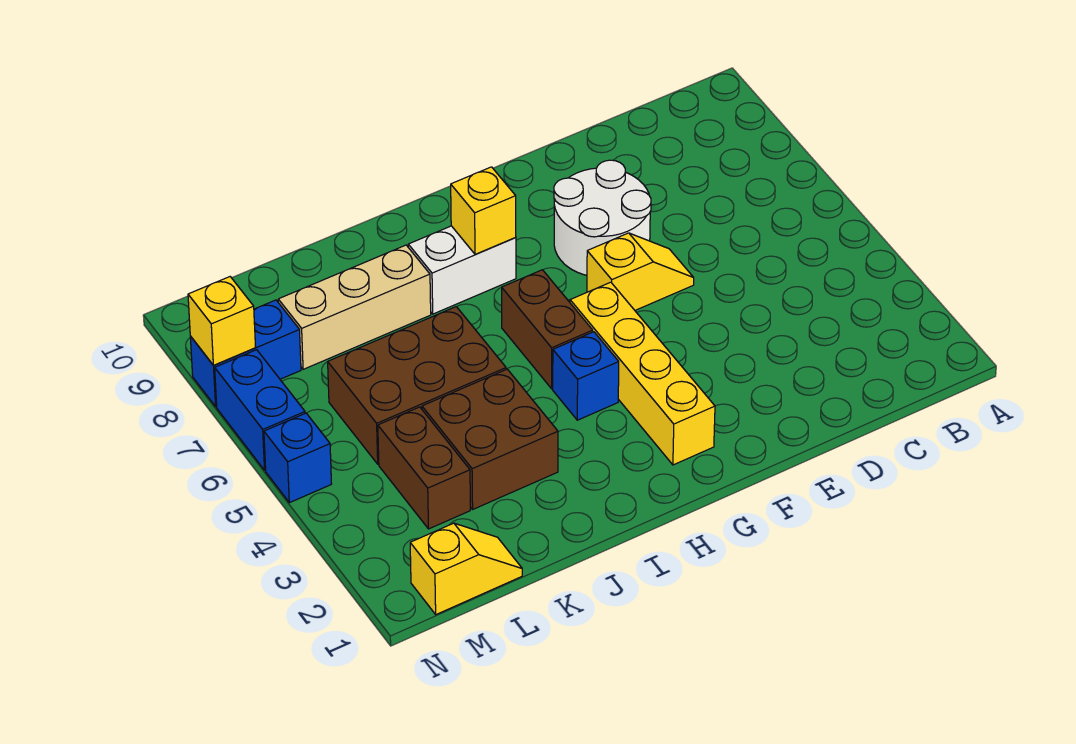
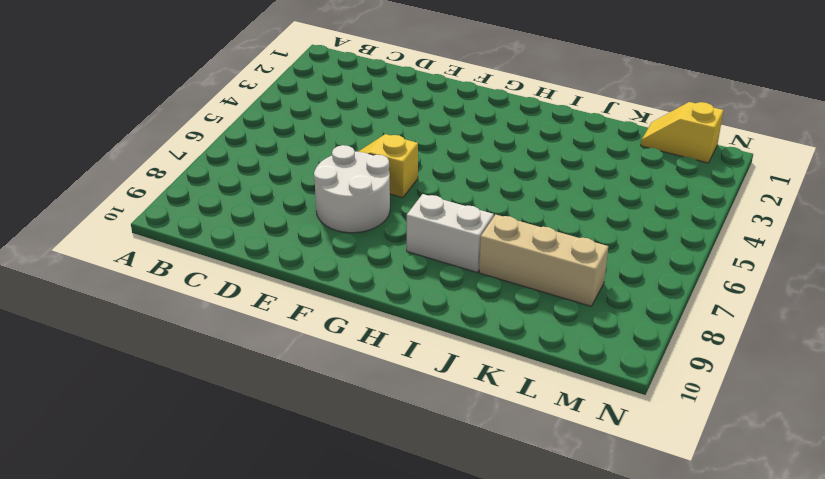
none -> yellow brick G2:G5 level 1
none -> blue brick H4 level 1
none -> brown brick H5:H6 level 1

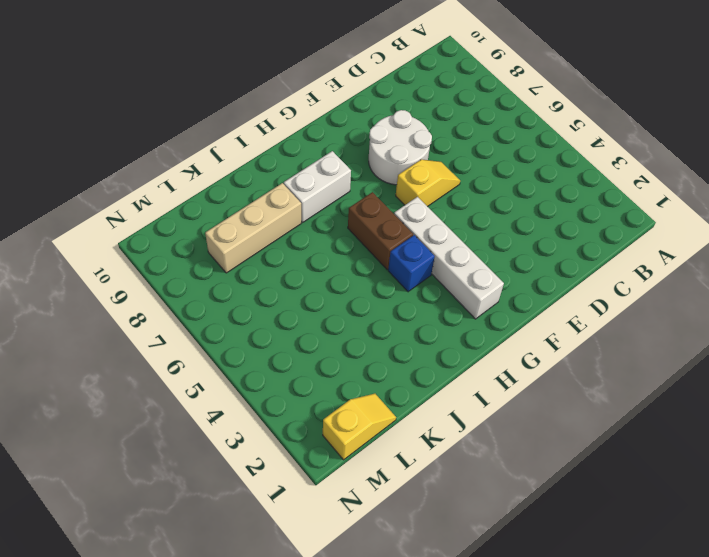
white brick G2:G5 level 1 -> yellow brick G2:G5 level 1
none -> brown brick J3:K4 level 1
none -> brown brick J5:L6 level 1
none -> brown brick L3:L4 level 1

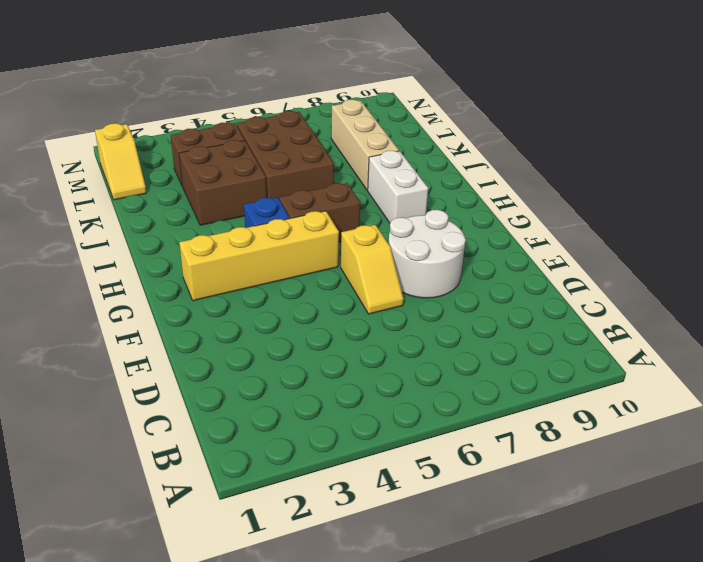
none -> blue brick M8:N8 level 1
none -> blue brick N5 level 1
none -> blue brick N6:N7 level 1

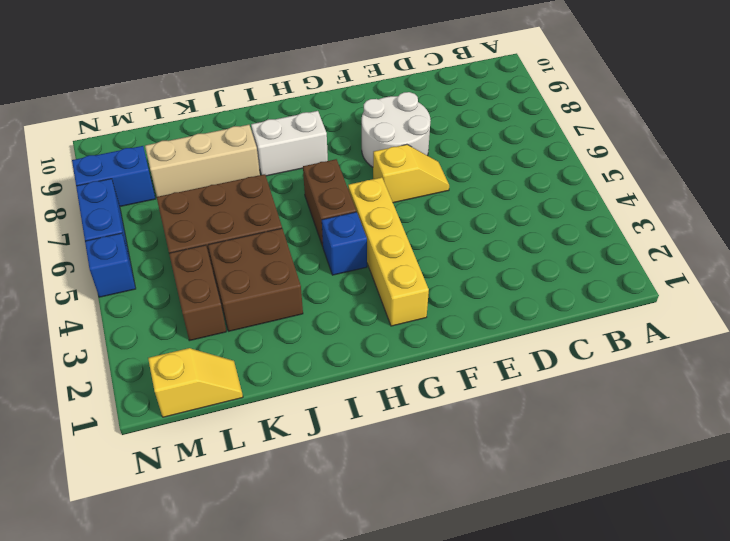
none -> yellow brick H8 level 2
none -> yellow brick N8 level 2

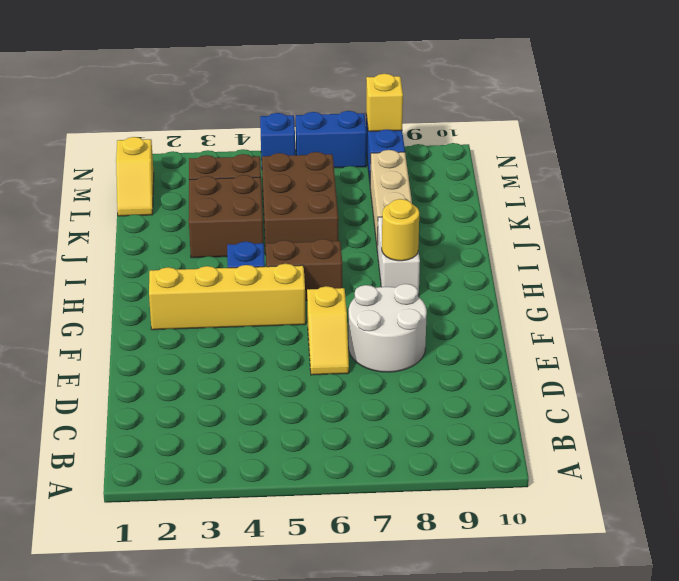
yellow round brick H8 level 2 -> yellow brick H8 level 2

